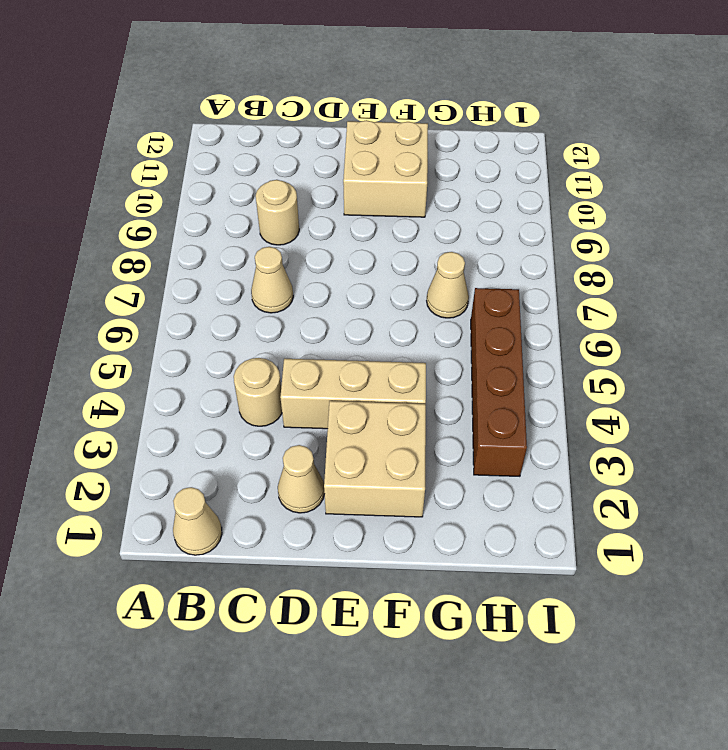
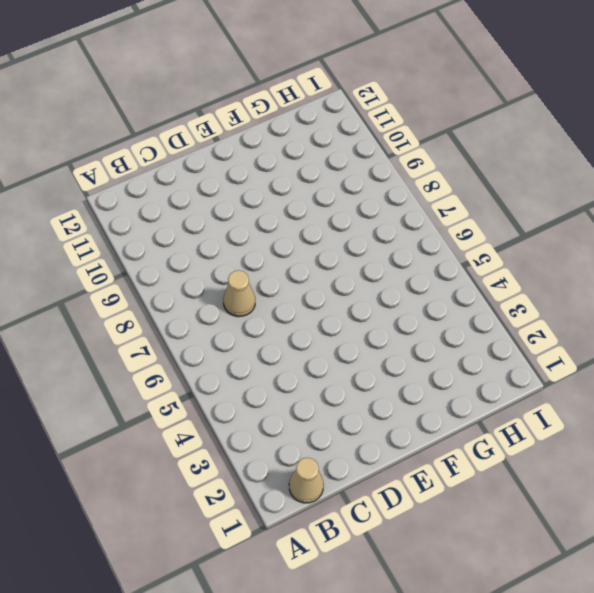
none -> tan round brick C4 level 1
none -> tan round brick C9 level 1

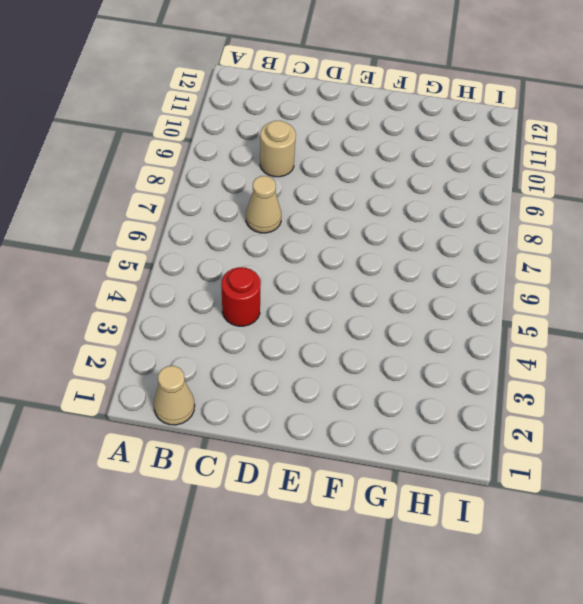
red round brick C4 level 1 -> tan round brick C4 level 1
none -> tan cone D2 level 1
none -> tan brick D4:F4 level 1

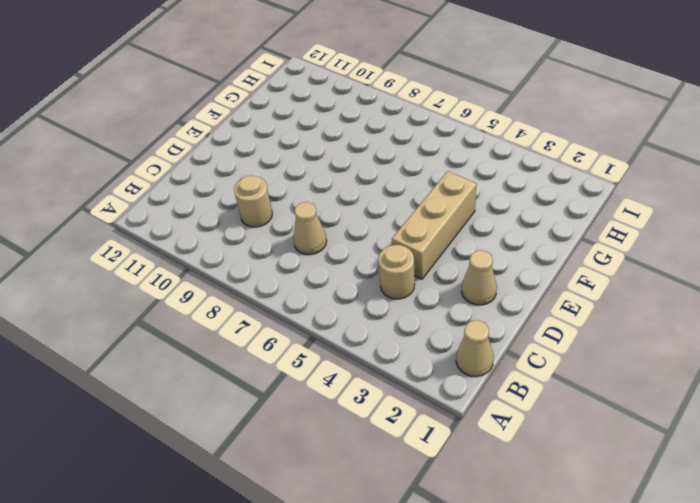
none -> tan brick E2:F3 level 1
none -> tan brick E10:F11 level 1

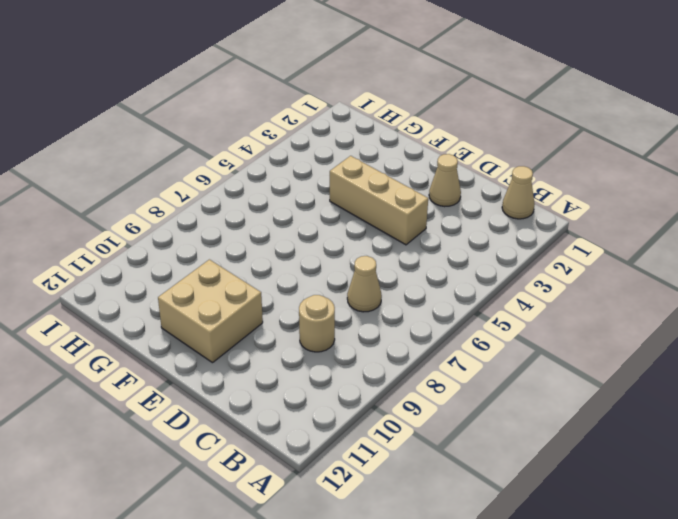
none -> tan round brick C4 level 1
none -> tan brick E2:F3 level 1

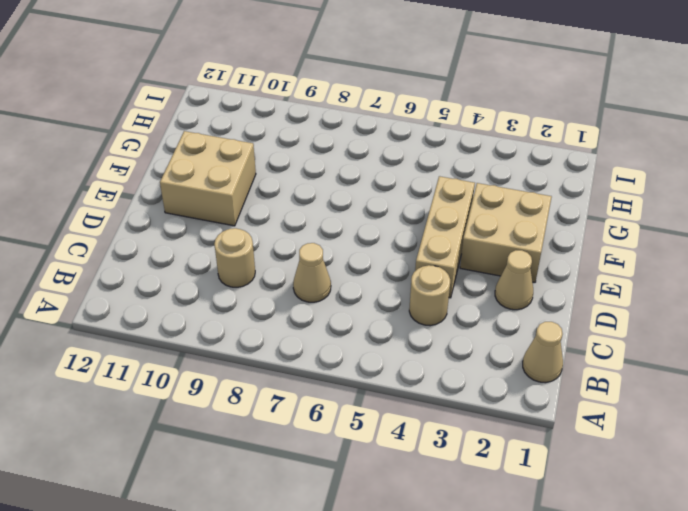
none -> tan cone G7 level 1
none -> brown brick H3:H6 level 1

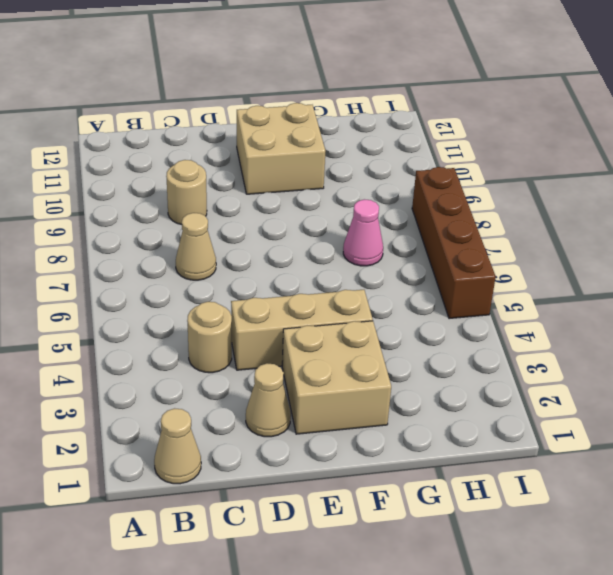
pink cone G7 level 1 -> tan cone G7 level 1
brown brick I5:I8 level 1 -> brown brick H3:H6 level 1

